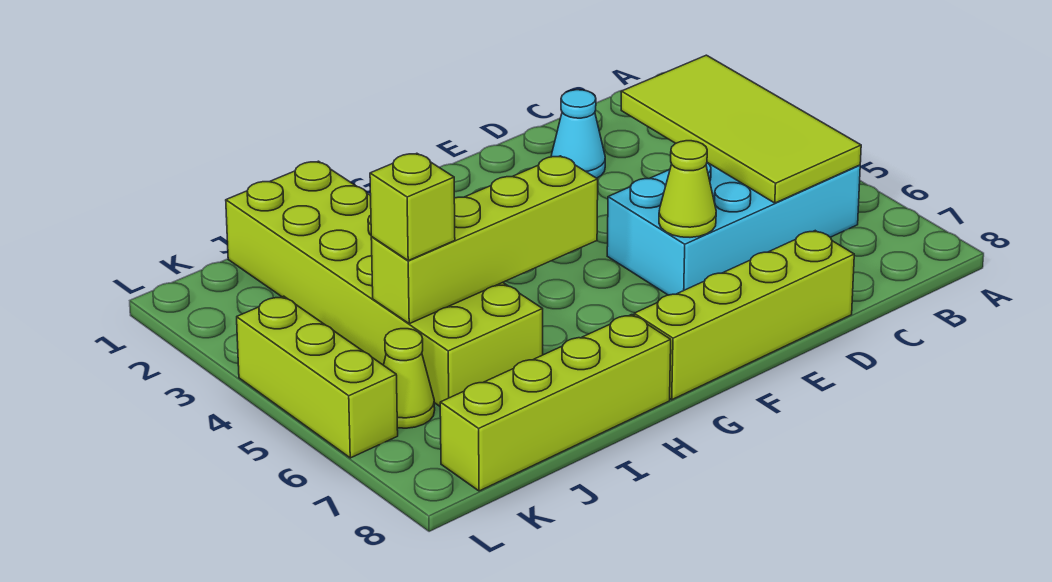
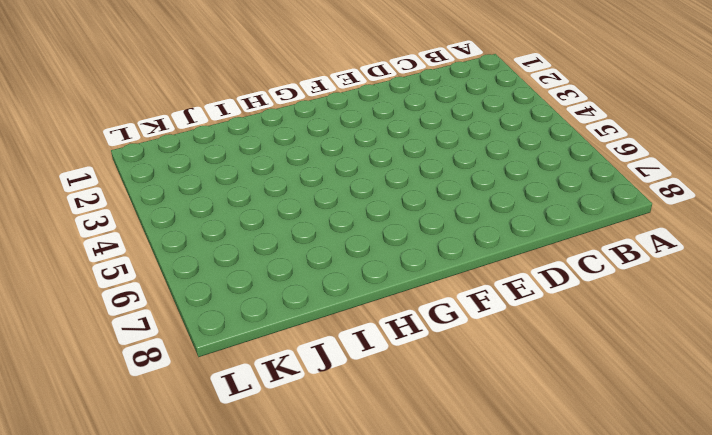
none -> cyan brick B5:E6 level 1
none -> cyan cone D2 level 1

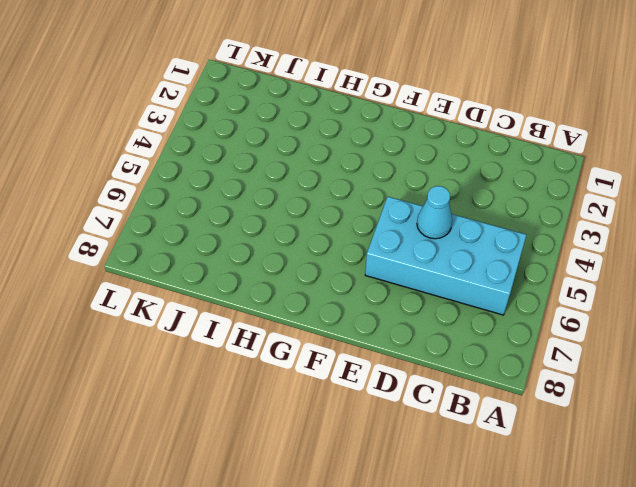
cyan cone D5 level 2 -> cyan cone D2 level 1
none -> lime brick D8:G8 level 1
none -> lime brick H8:K8 level 1

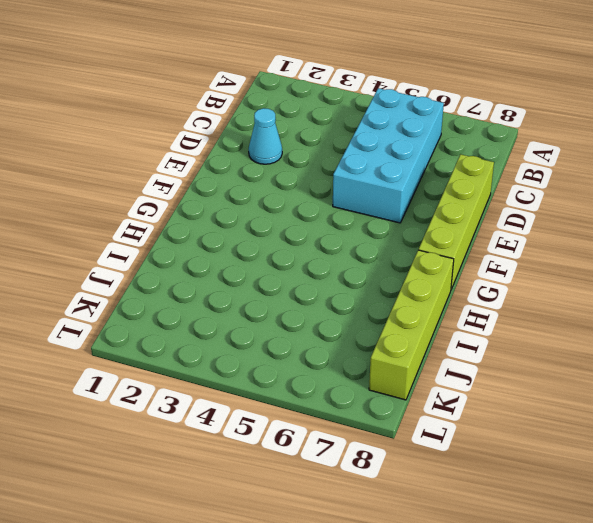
none -> lime brick I1:J6 level 1
none -> lime cone K6 level 1

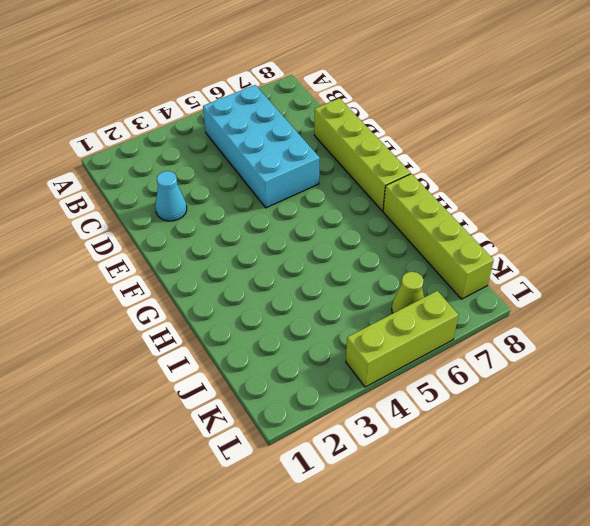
none -> lime brick I1:J6 level 1
none -> lime tile B3:C6 level 2

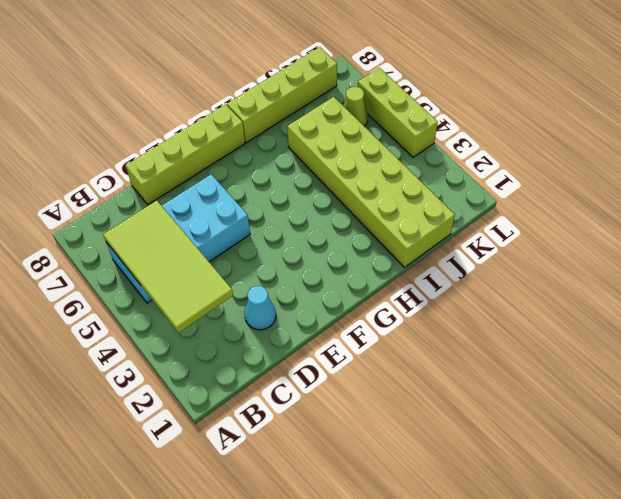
none -> lime cone E6 level 2
none -> lime brick G5:J5 level 2

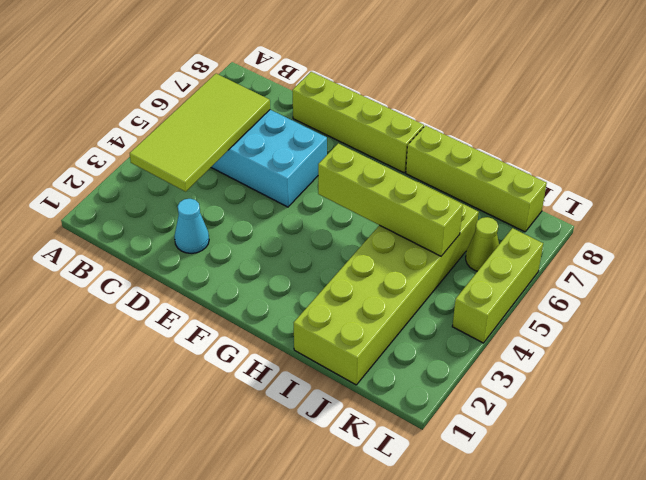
none -> lime cone E6 level 2
none -> lime brick J5 level 3

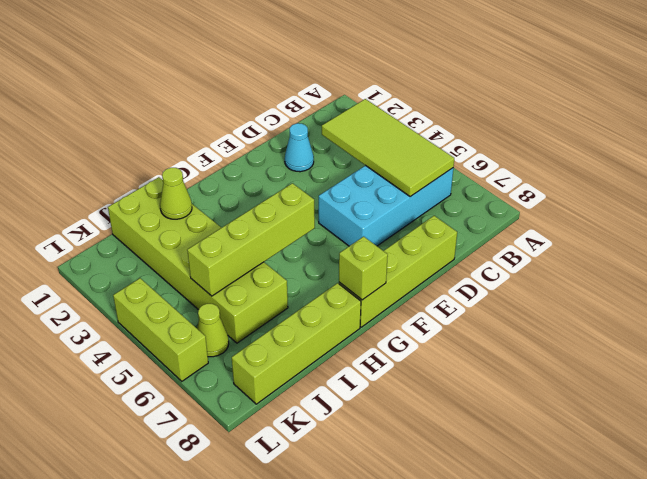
lime brick G8 level 2 -> lime brick J5 level 3
lime cone I2 level 2 -> lime cone E6 level 2

